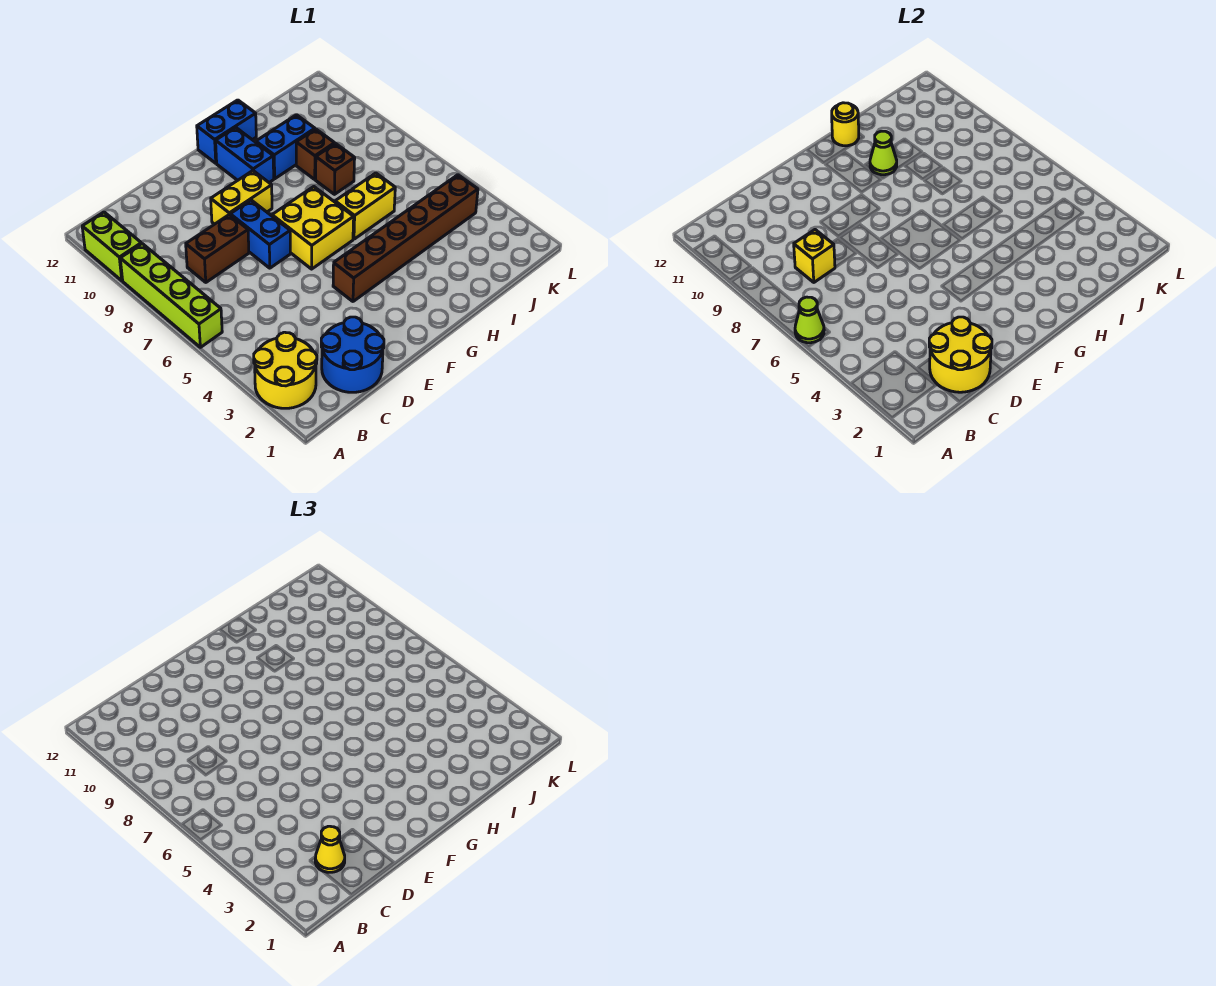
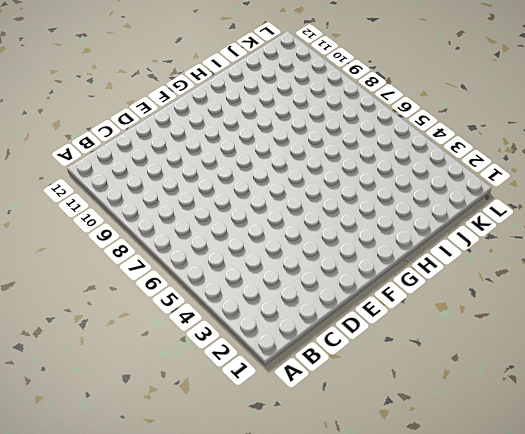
none -> yellow round brick A2:B3 level 1
none -> lime brick A6:A9 level 1
none -> lime brick A10:A11 level 1

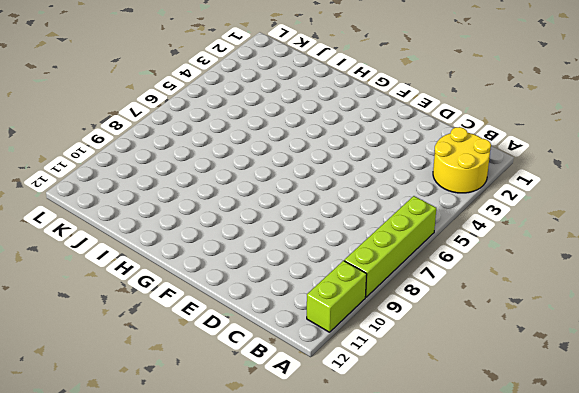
none -> blue round brick C1:D2 level 1
none -> brown brick C8:D8 level 1
none -> blue brick E7:E8 level 1

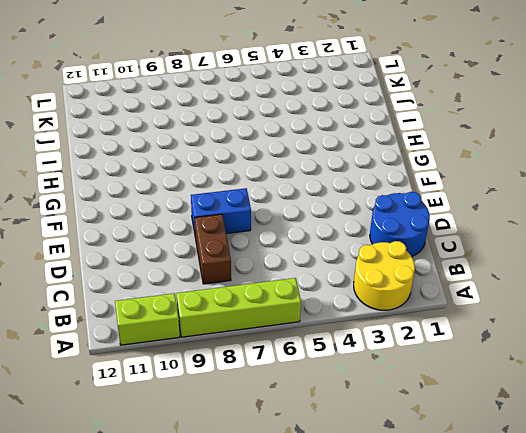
none -> yellow brick E9:F9 level 1
none -> brown brick F4:K4 level 1
none -> yellow brick F6:G7 level 1

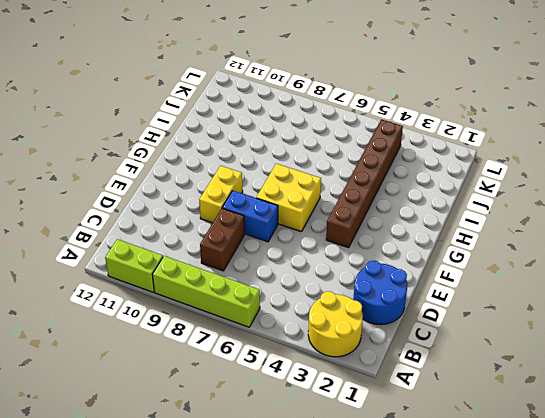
none -> blue brick G10:G11 level 1
none -> blue brick G12:H12 level 1
none -> yellow brick H6:I6 level 1

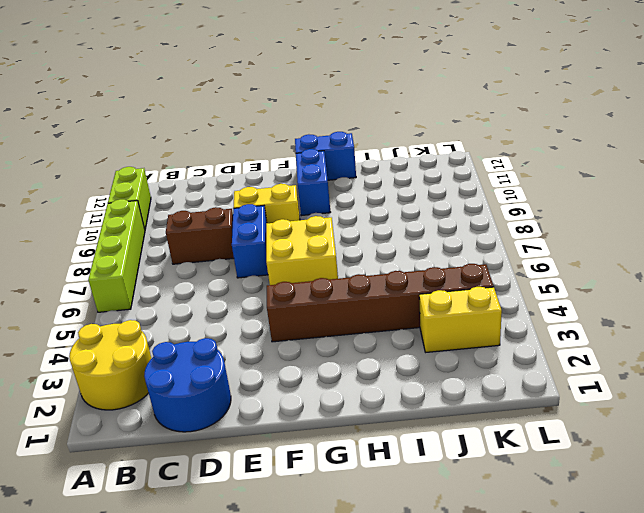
yellow brick J3:K3 level 1 -> yellow brick H6:I6 level 1
none -> blue brick H10:I10 level 1
none -> brown brick I8 level 1
none -> brown brick I9 level 1

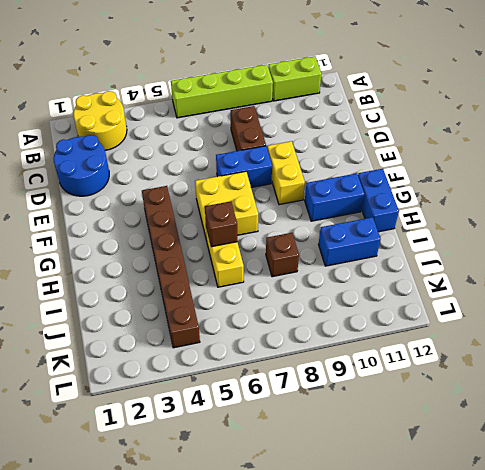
brown brick H6 level 2 -> brown brick I9 level 1
blue brick I10:I11 level 1 -> blue brick H10:I10 level 1
none -> lime cone A6 level 2
none -> yellow round brick C1:D2 level 2
none -> yellow brick C8 level 2

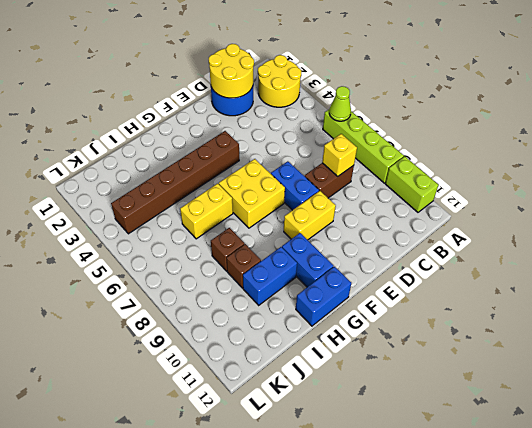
none -> lime cone H10 level 2
none -> yellow round brick H12 level 2
none -> yellow cone C2 level 3

